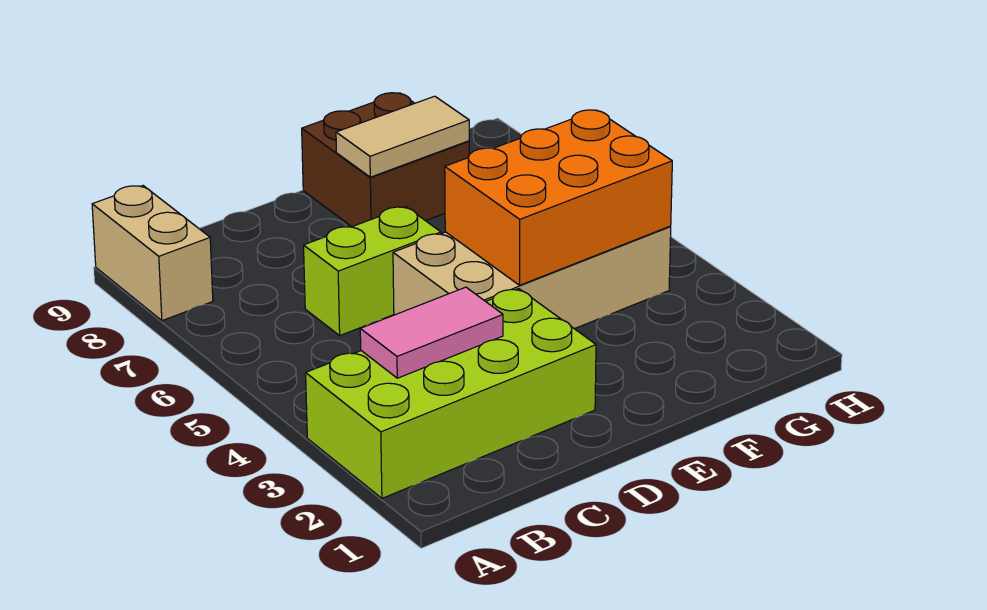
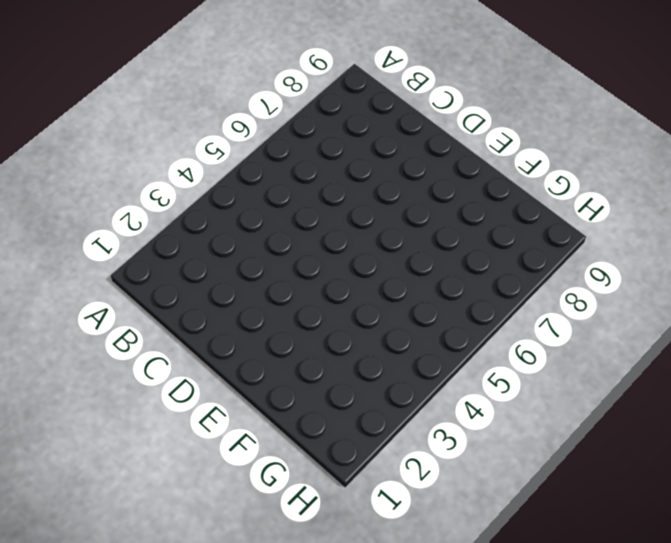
none -> lime brick A2:D3 level 1
none -> tan brick A8:A9 level 1

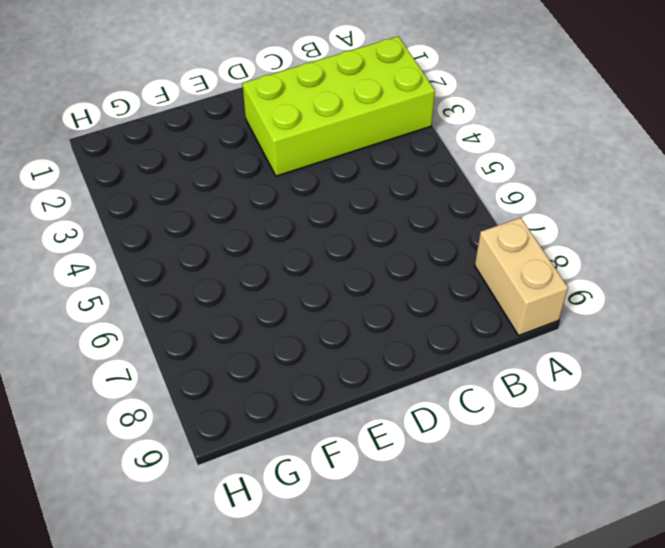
none -> lime brick C6:D6 level 1
none -> tan brick D4:G5 level 1

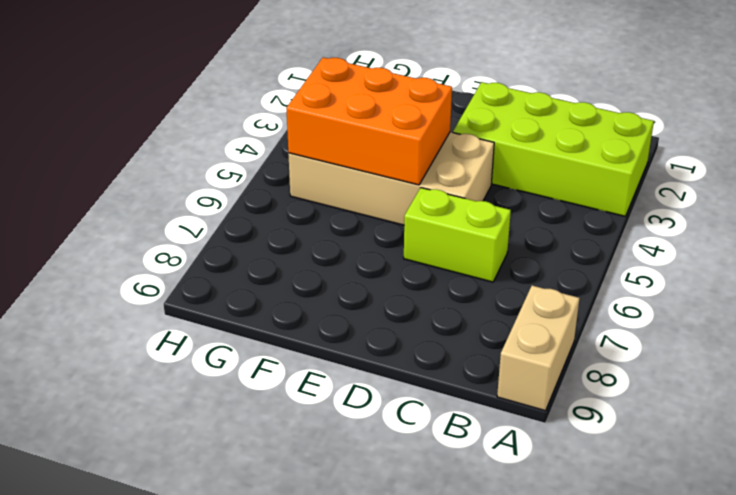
none -> brown brick E8:F9 level 1
none -> pink tile B3:C3 level 2

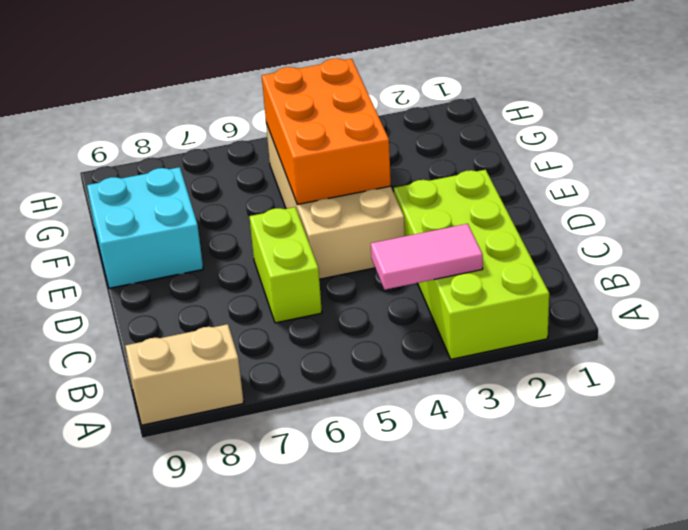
pink tile B3:B4 level 2 -> pink tile B3:C3 level 2
cyan brick E8:F9 level 1 -> brown brick E8:F9 level 1
none -> tan tile E8:F8 level 2

